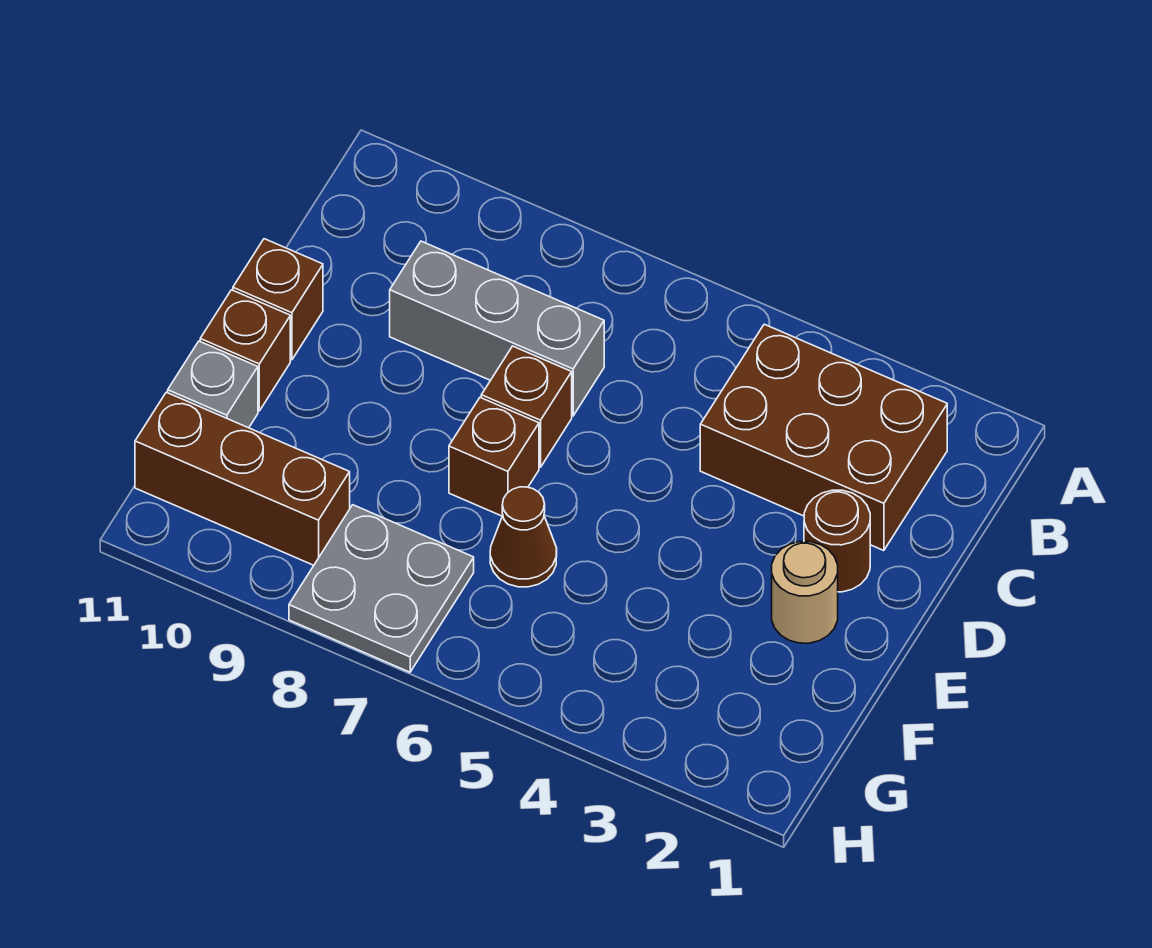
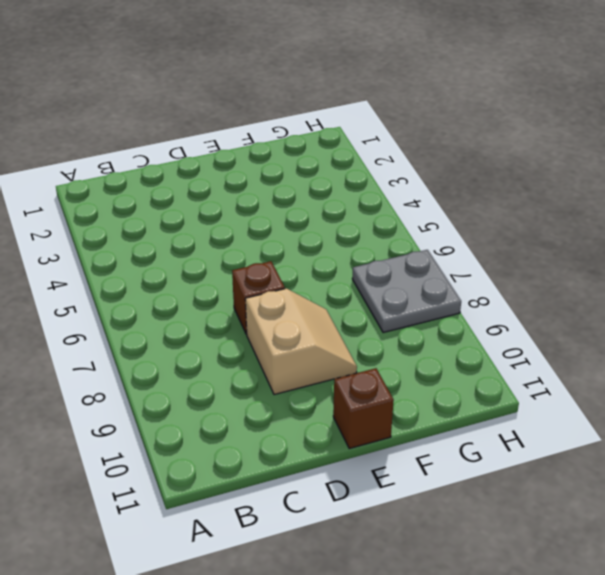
tan slope D8:E9 level 1 top D -> none
none -> brown brick B2:C4 level 1
none -> grey brick C7:C9 level 1
none -> brown round brick D2 level 1

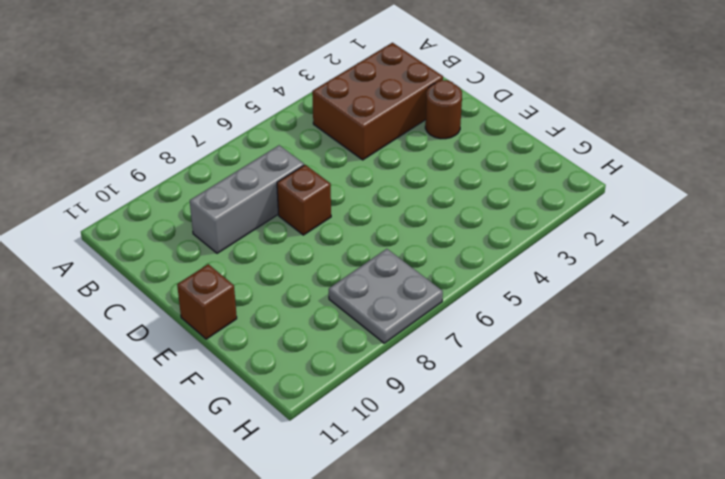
none -> brown brick D11 level 1
none -> tan round brick E2 level 1
none -> brown brick E7 level 1

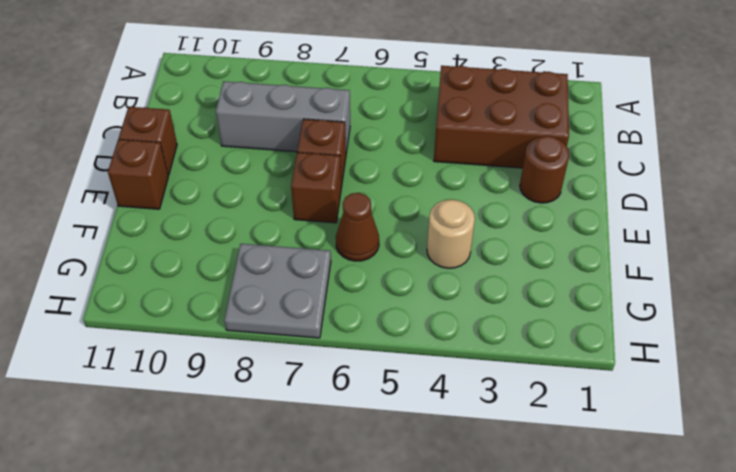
tan round brick F4 level 1 -> tan round brick E2 level 1
none -> grey brick F11 level 1
none -> brown brick G9:G11 level 1

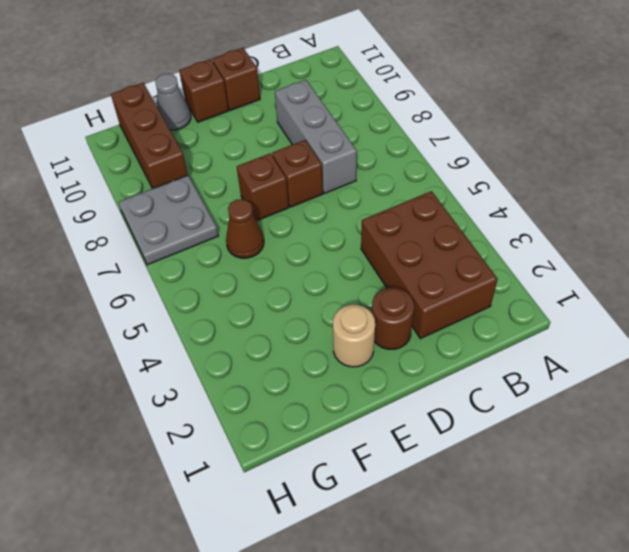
grey cone F11 level 1 -> grey brick F11 level 1

